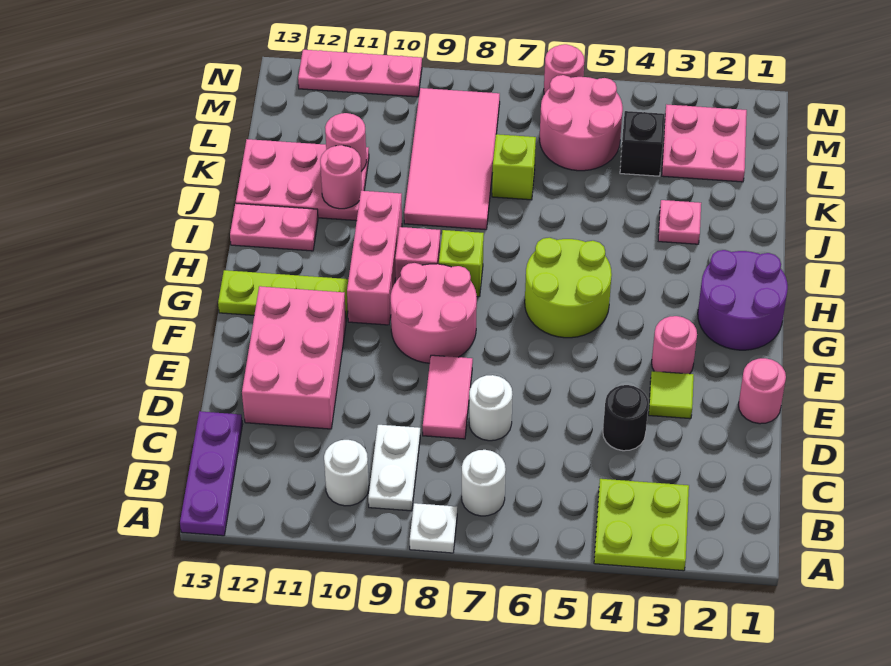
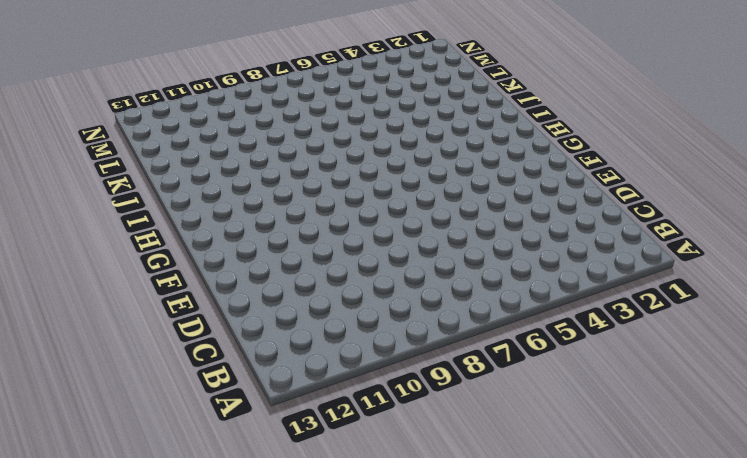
none -> lime plate A3:B4 level 1
none -> white plate A8 level 1
none -> purple plate A13:C13 level 1
none -> white round brick B7 level 1

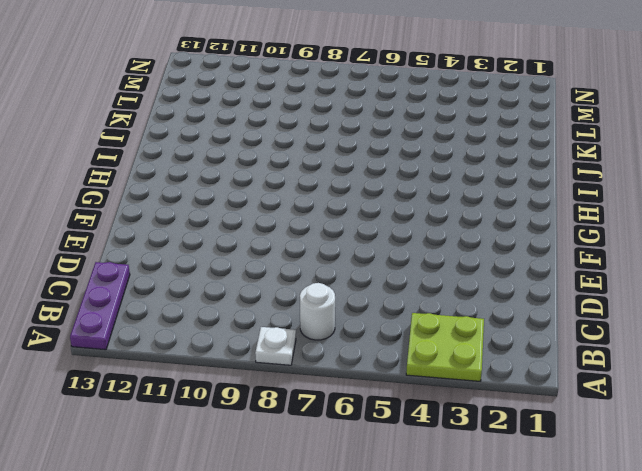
none -> white plate B9:C9 level 1
none -> white round brick B10 level 1
none -> black round brick D4 level 1
none -> white round brick D7 level 1

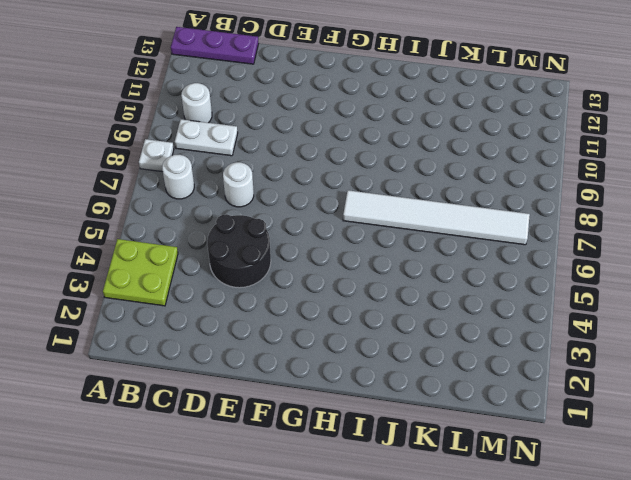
black round brick D4:E5 level 1 -> black round brick D4 level 1
white tile H7:M7 level 1 -> lime brick K7 level 1
none -> pink tile D8:E8 level 1
none -> pink brick D11:F12 level 1
none -> pink round brick E1 level 1
none -> lime tile E3 level 1

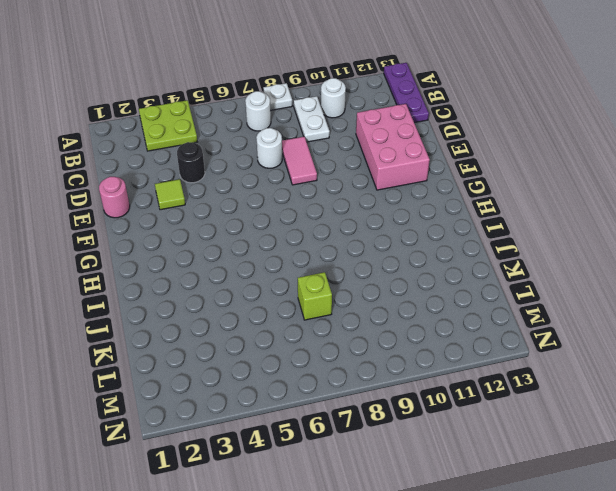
none -> pink round brick F3 level 1
none -> pink round brick F8:G9 level 1
none -> purple round brick G1:H2 level 1
none -> lime round brick G5:H6 level 1

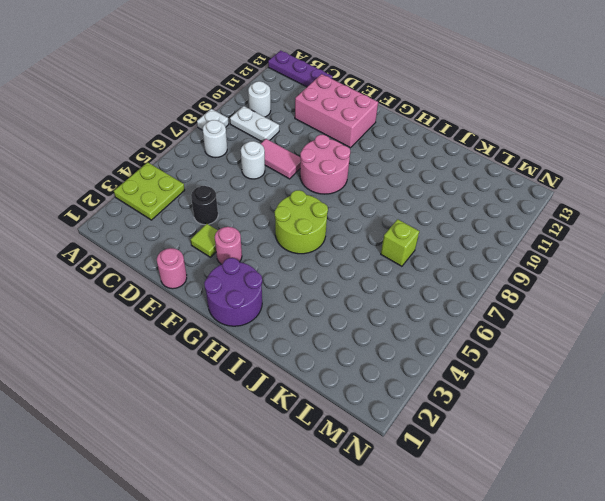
none -> pink brick G10:I10 level 1
none -> lime plate G11:G13 level 1
none -> lime brick H8 level 1
none -> pink brick H9 level 1

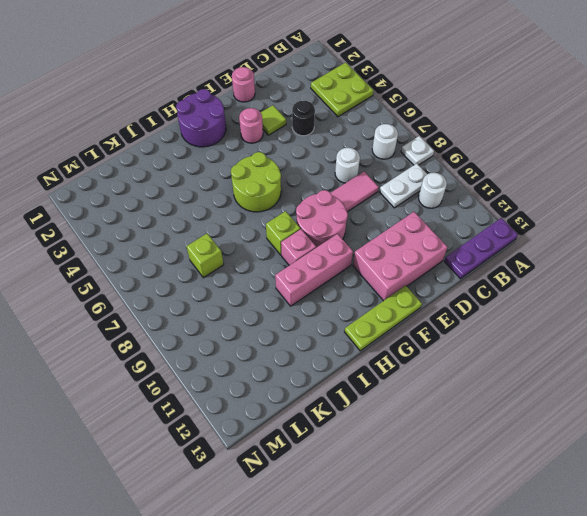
lime plate F13:H13 level 1 -> lime plate G11:G13 level 1
none -> pink plate I12:I13 level 1
none -> pink plate J3 level 1
none -> pink tile J8:M9 level 1
none -> pink plate J11:K13 level 1

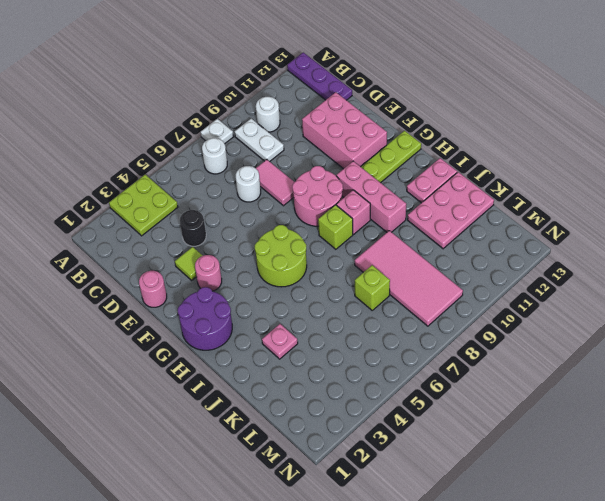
none -> pink plate L2:M3 level 1
none -> black brick L4 level 1
none -> pink round brick L5:M6 level 1
none -> pink round brick N6 level 1

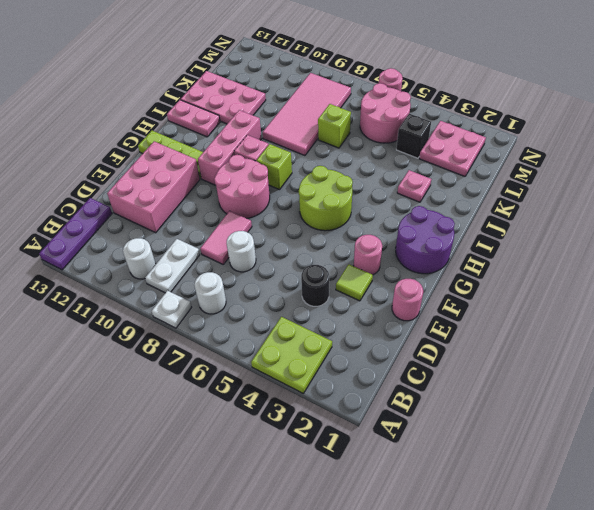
none -> pink plate N10:N12 level 1
none -> pink round brick J11 level 2
none -> pink round brick K11 level 2

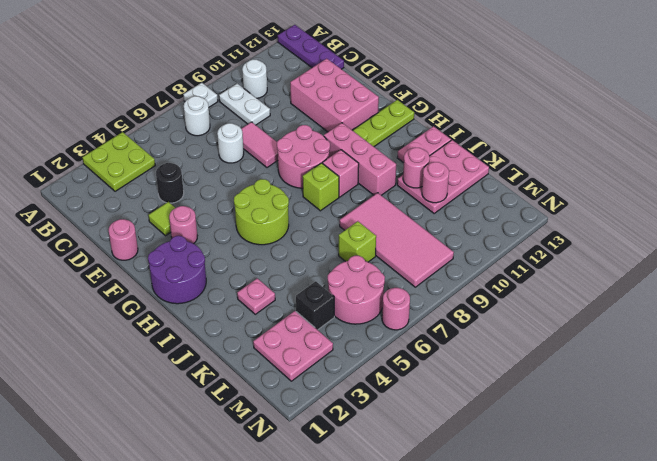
none -> pink plate N10:N12 level 1

